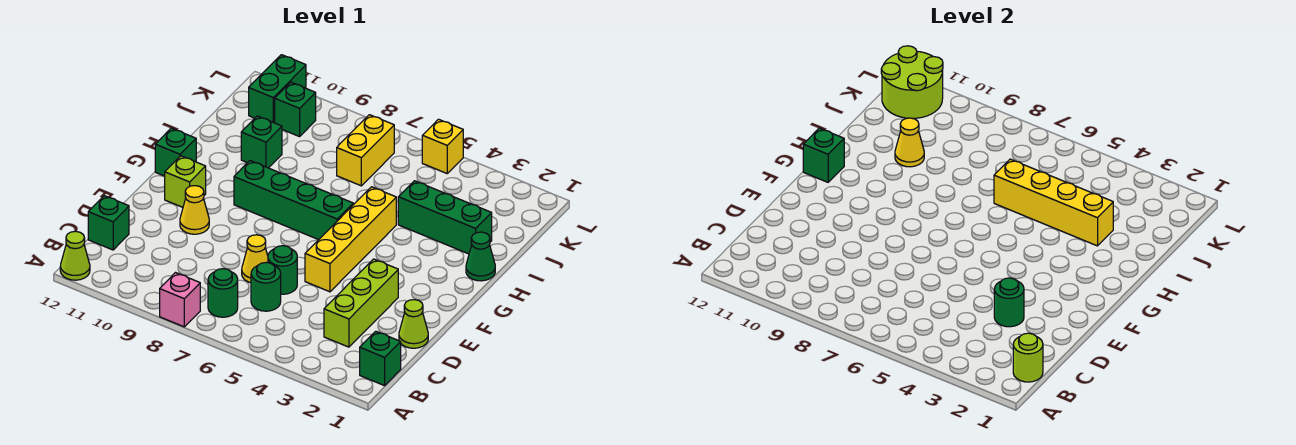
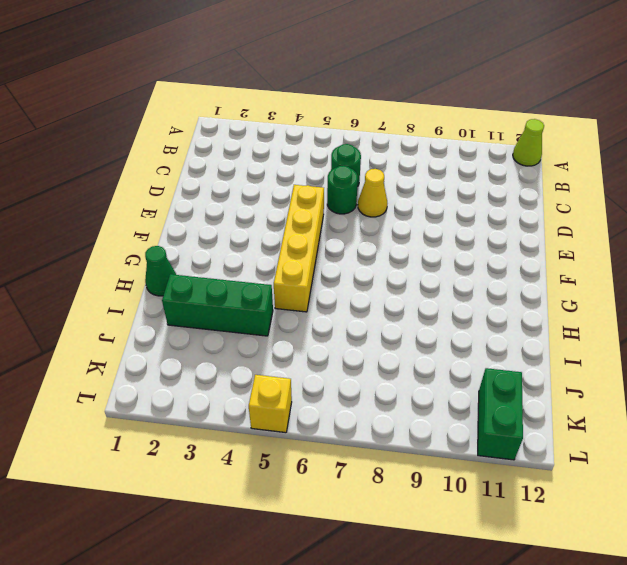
none -> pink brick A8 level 1
none -> green brick B1 level 1
none -> green round brick B7 level 1

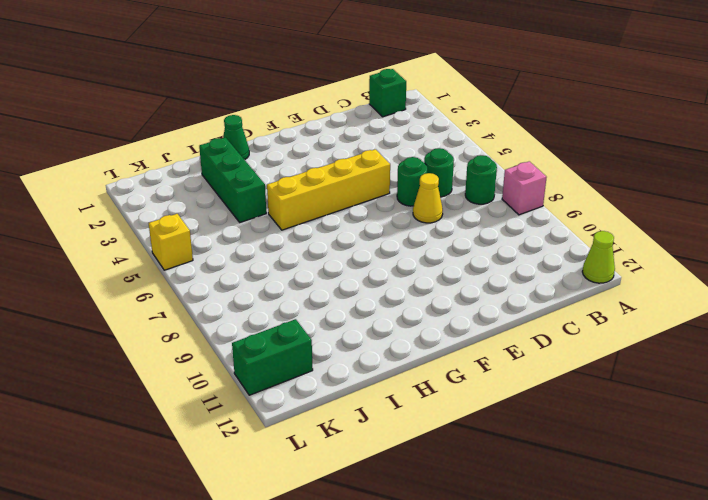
none -> lime brick C3:E3 level 1
none -> green brick C12 level 1
none -> lime cone D1 level 1

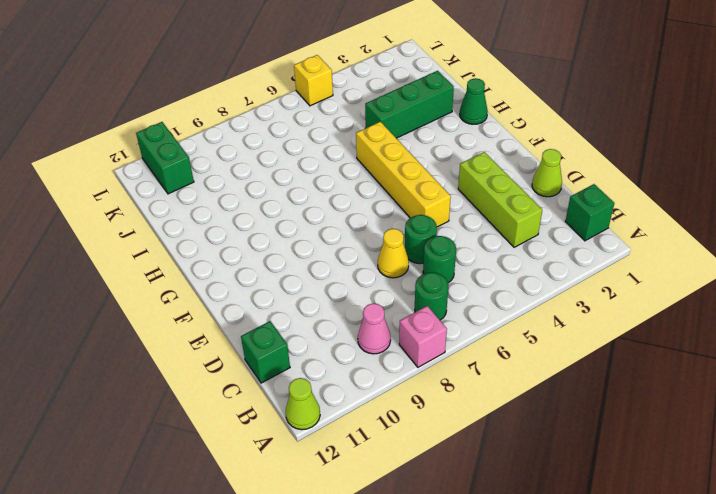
pink cone B9 level 1 -> none
none -> yellow cone E10 level 1
none -> lime brick F11 level 1
none -> green brick G6:G9 level 1

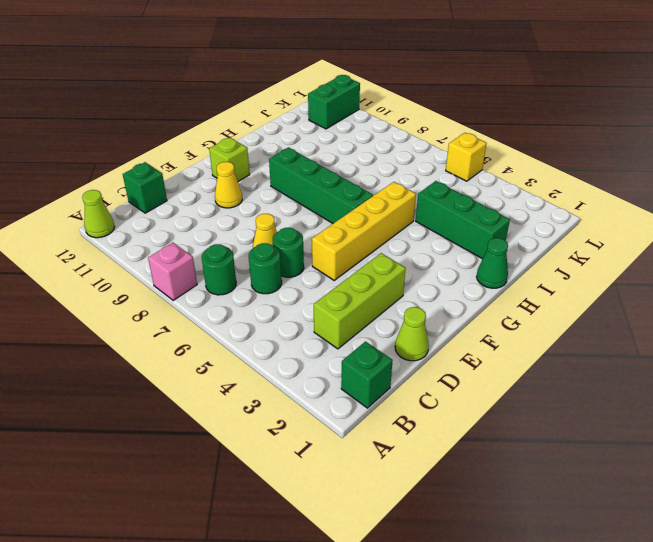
none -> green brick G12 level 1
none -> green brick I10 level 1
none -> yellow brick J7:K7 level 1

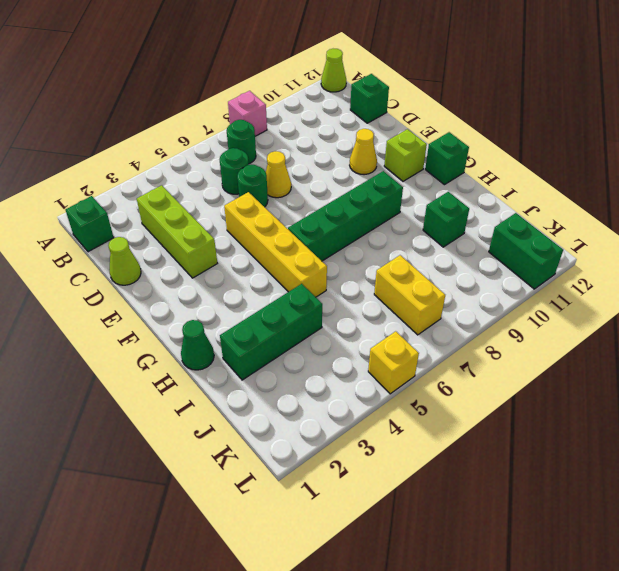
none -> green brick K10 level 1
none -> lime round brick B1 level 2
none -> green round brick D3 level 2

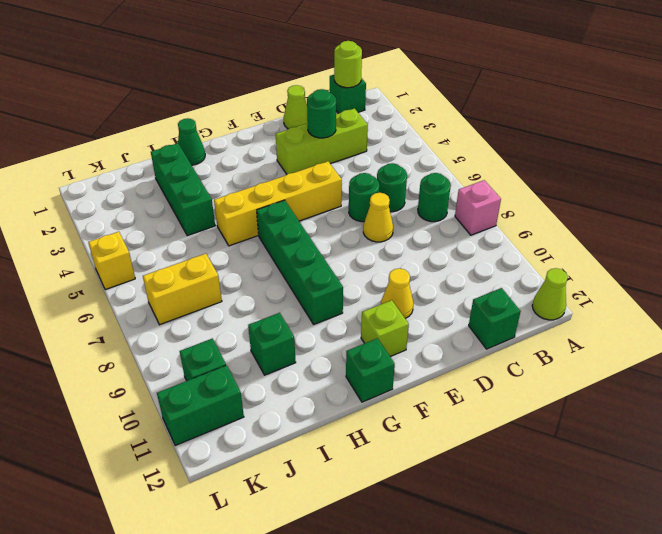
none -> green brick G12 level 2
none -> yellow brick I3:I6 level 2
none -> yellow cone I10 level 2

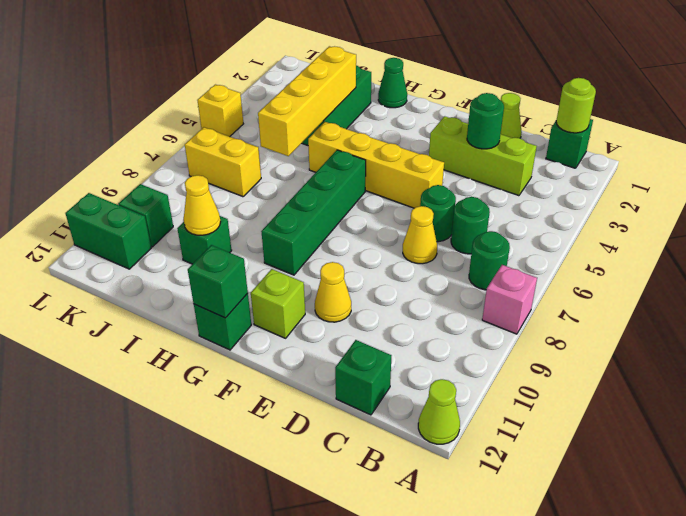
none -> lime round brick K11:L12 level 2

